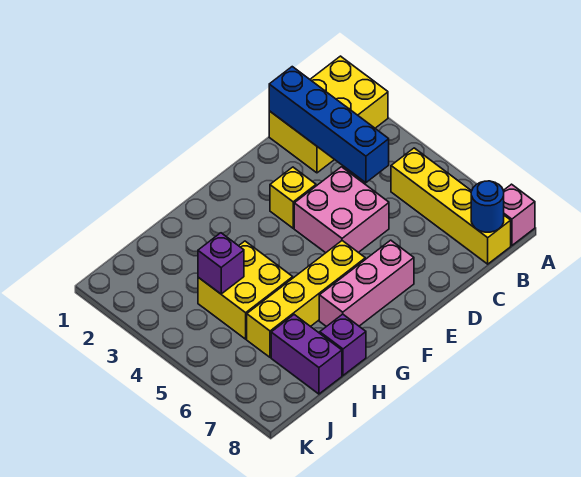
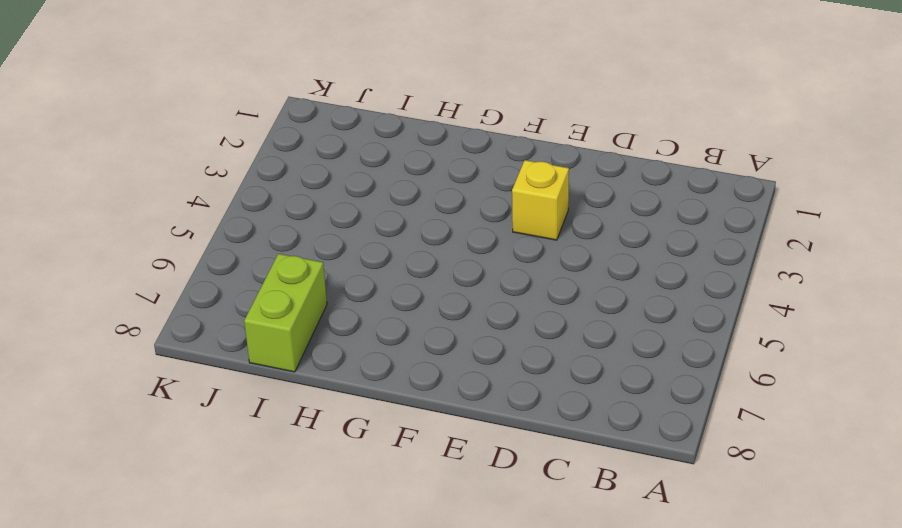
lime brick I7:I8 level 1 -> purple brick I7:I8 level 1
none -> yellow brick A1:C2 level 1
none -> pink brick A8 level 1
none -> yellow brick B5:B8 level 1

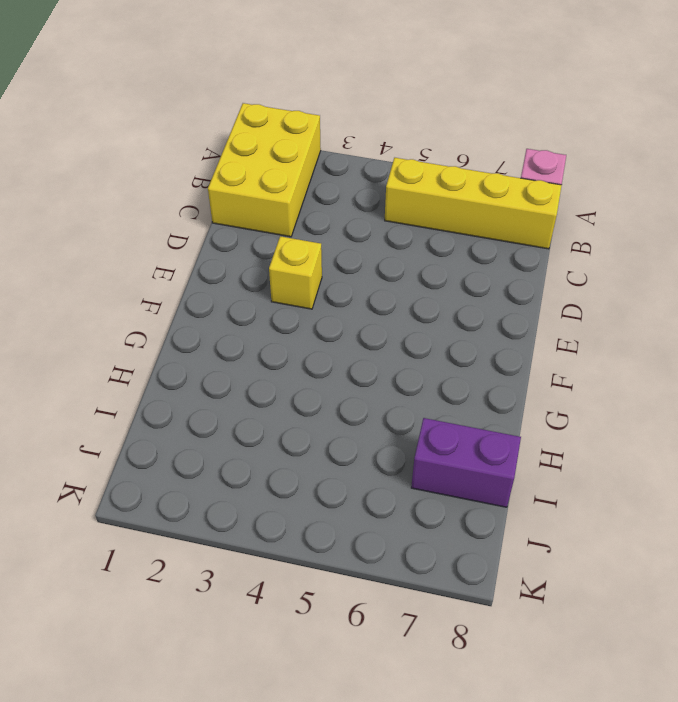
none -> pink brick D4:E5 level 1
none -> pink brick E7:G7 level 1
none -> yellow brick F6:I6 level 1

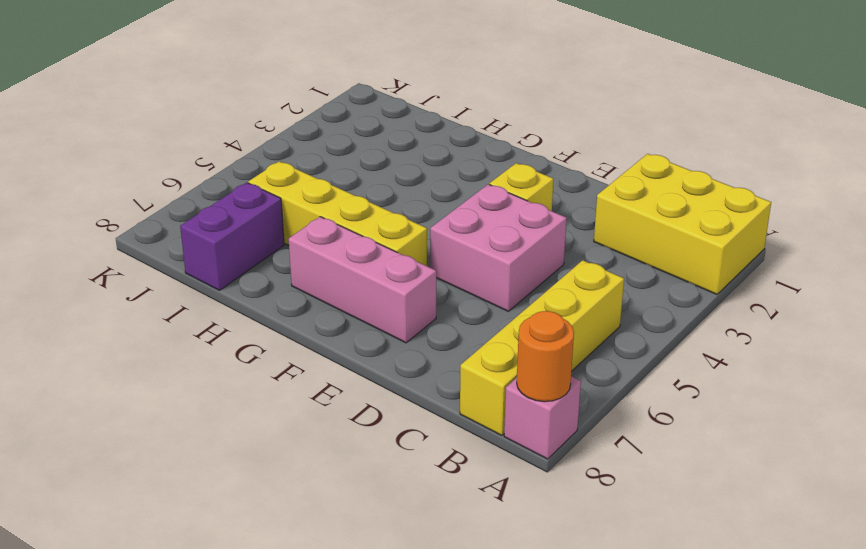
orange round brick A8 level 2 -> none
none -> yellow brick H4:I5 level 1
none -> purple brick H8 level 1
none -> blue round brick B8 level 2

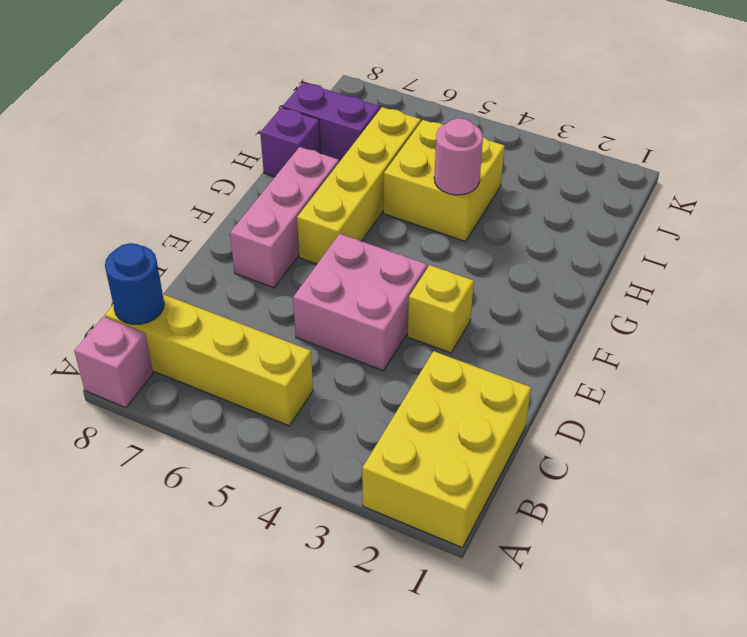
pink round brick H4 level 2 -> none
none -> blue brick C1:C4 level 2
none -> purple brick I4 level 2

